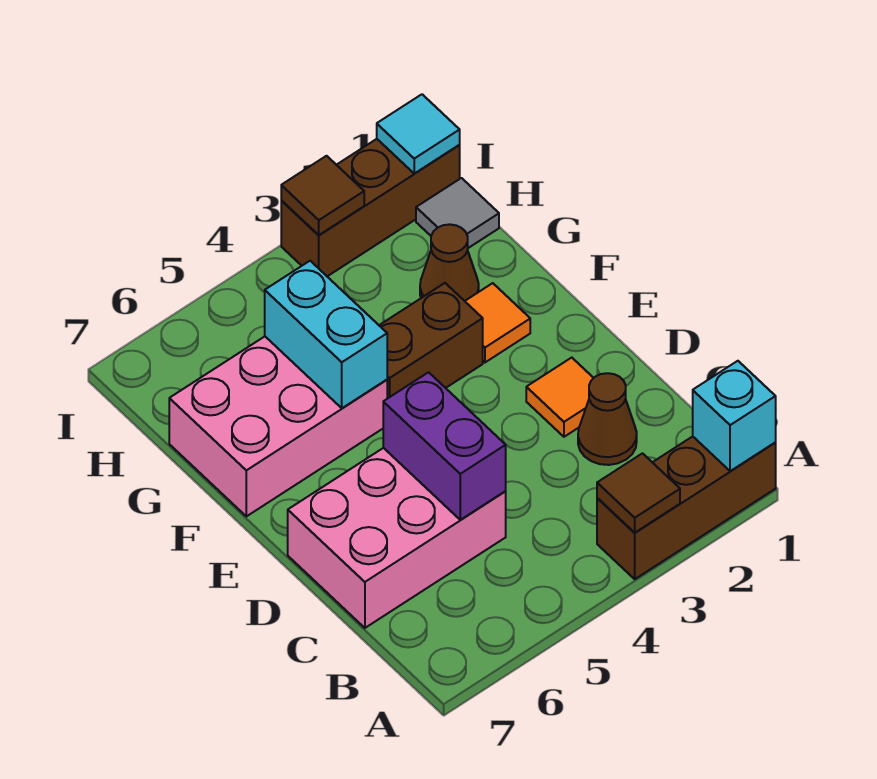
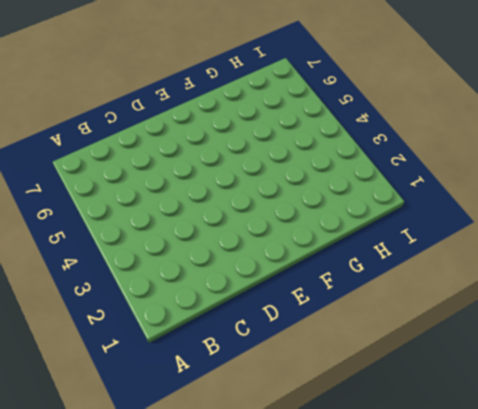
none -> brown brick A1:A3 level 1
none -> brown cone C2 level 1
none -> pink brick C5:D7 level 1

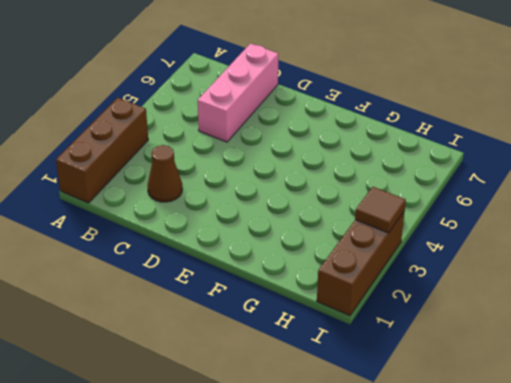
pink brick C5:C7 level 1 -> pink brick C5:D7 level 1
none -> orange tile D2 level 1
none -> orange tile F2 level 1
none -> brown brick F3:F4 level 1

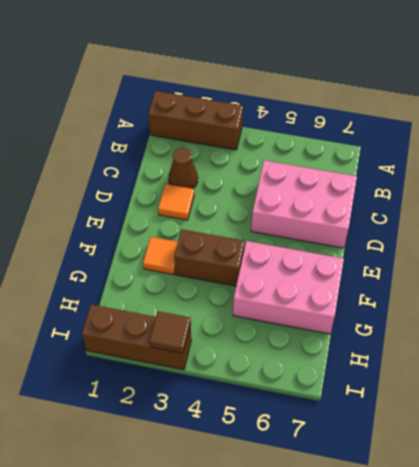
none -> brown cone G2 level 1
none -> grey tile H1 level 1
none -> cyan brick A1 level 2

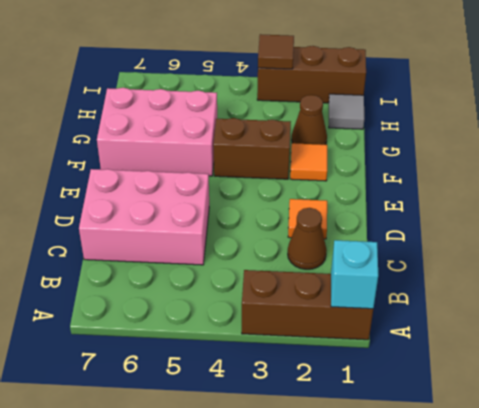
none -> brown tile A3 level 2
none -> purple brick C5:D5 level 2
none -> cyan brick F5:G5 level 2

